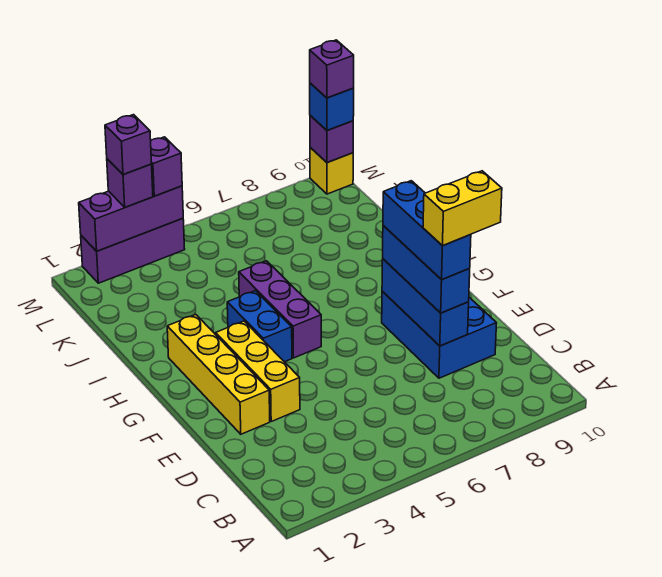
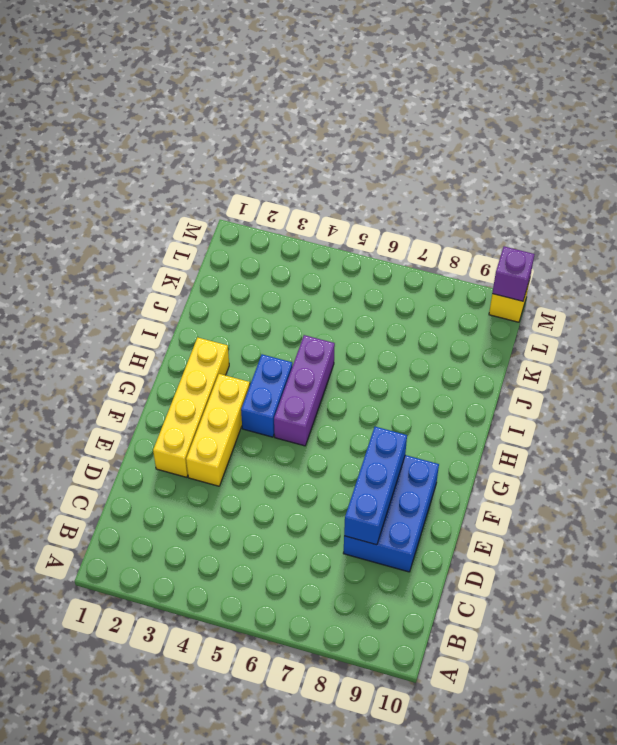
none -> purple brick M2:M4 level 1
none -> purple brick M2:M4 level 2
none -> blue brick D8:F8 level 3

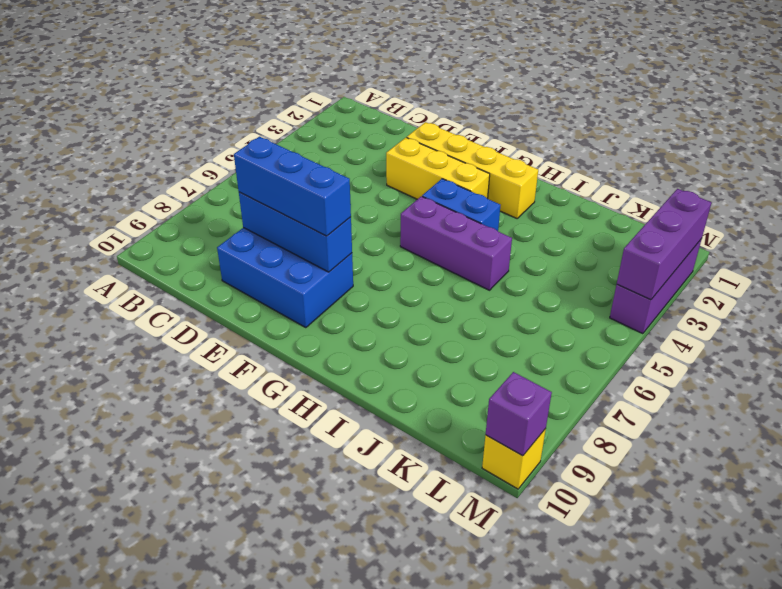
none -> purple brick M3 level 3
none -> purple brick M4 level 3
none -> blue brick M10 level 3

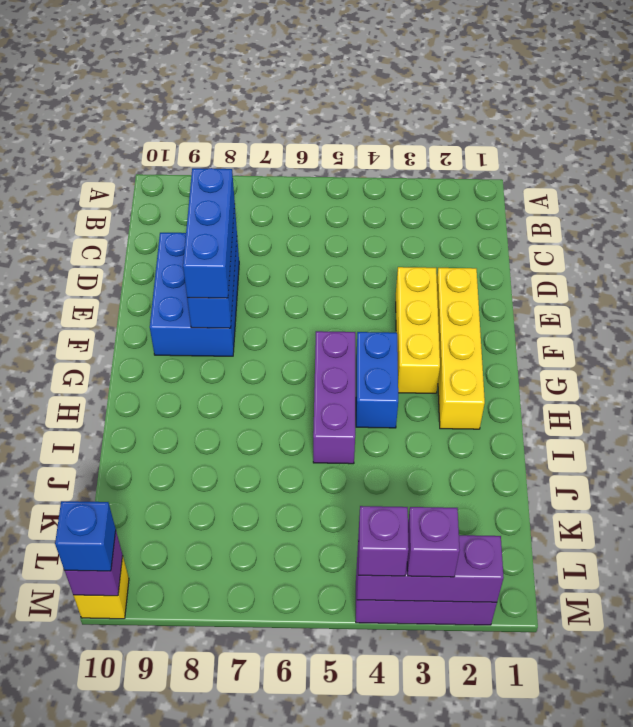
none -> blue brick D8:F8 level 4
none -> purple brick M3 level 4
none -> purple brick M10 level 4

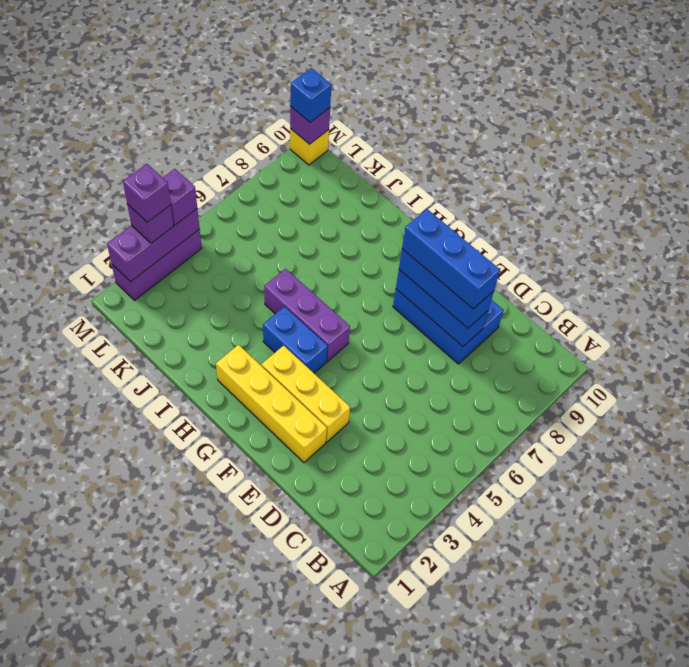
none -> purple brick M10 level 4
none -> yellow brick D8:D9 level 5

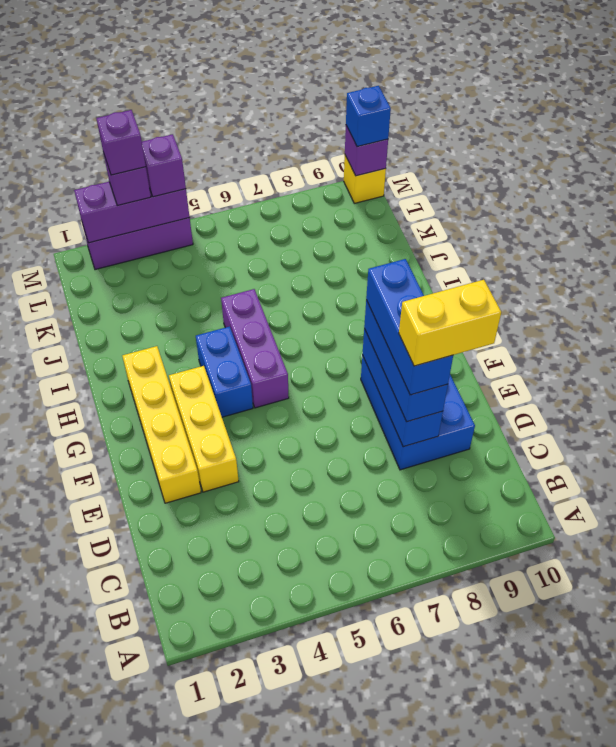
none -> purple brick M10 level 4

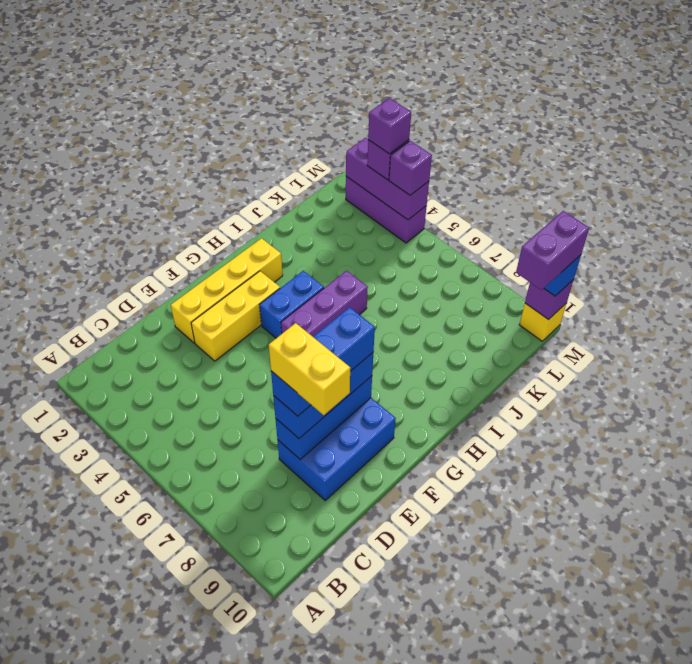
purple brick L10:M10 level 4 -> purple brick M10 level 4

